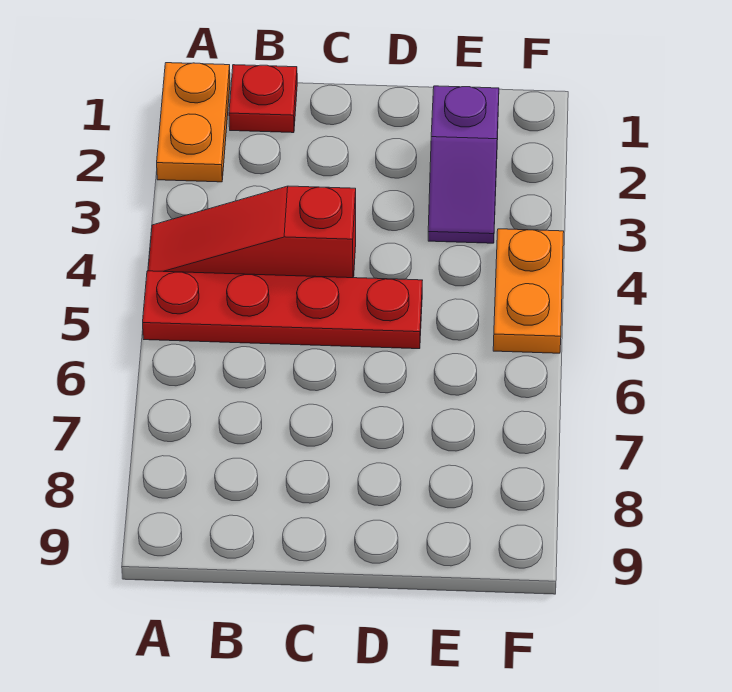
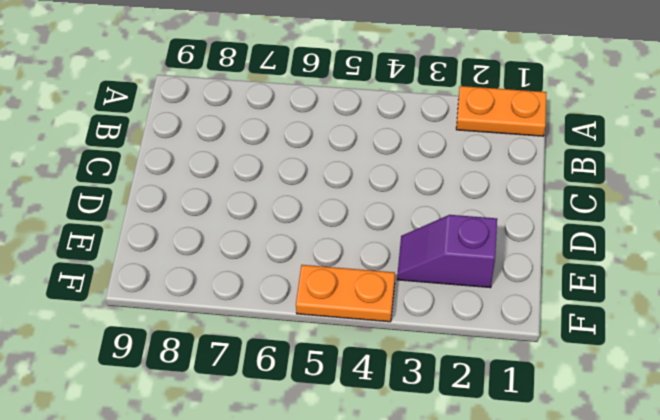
none -> red slope A4:C4 level 1 top C
none -> red plate A5:D5 level 1

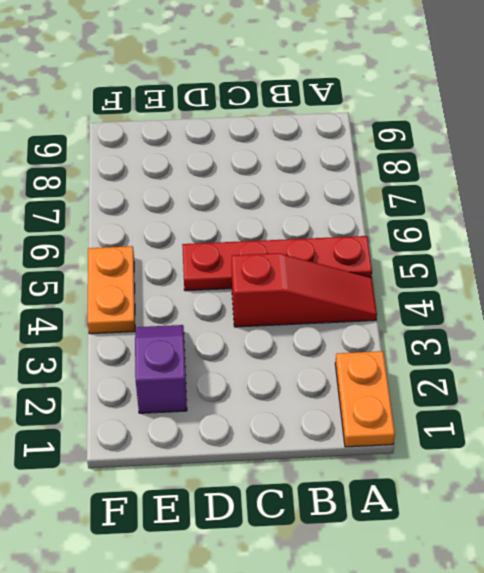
none -> red plate B1 level 1

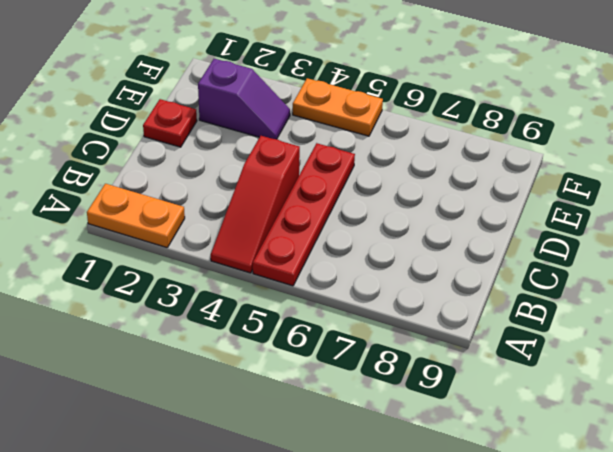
red plate D1 level 1 -> red plate B1 level 1

